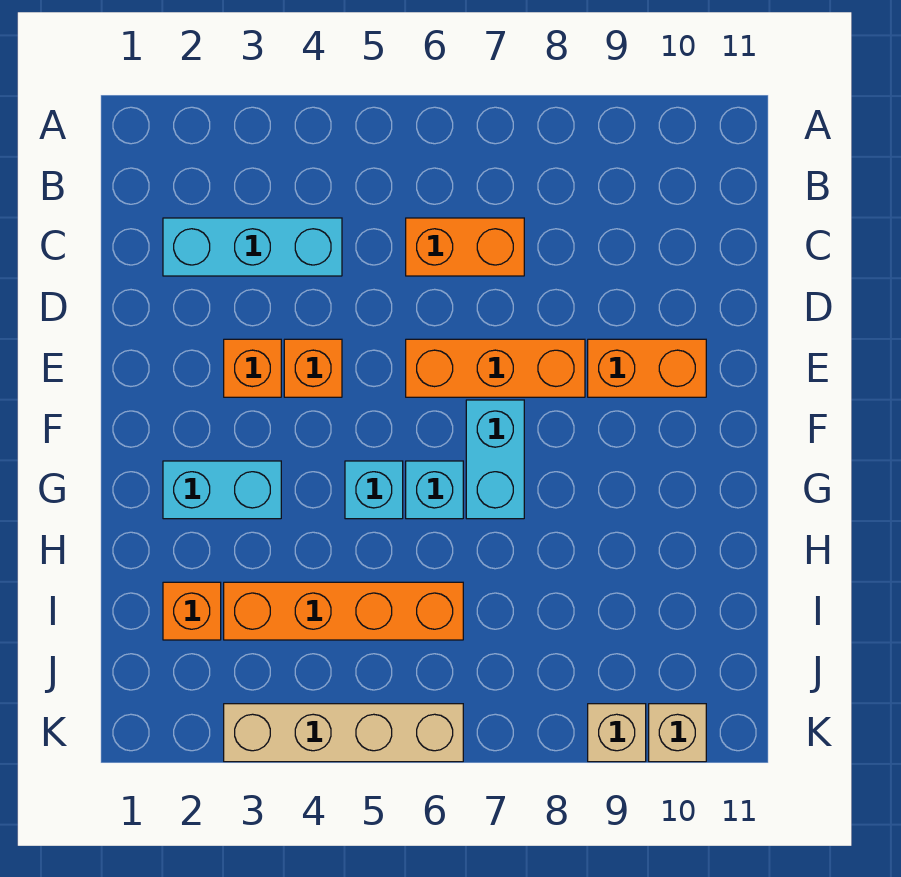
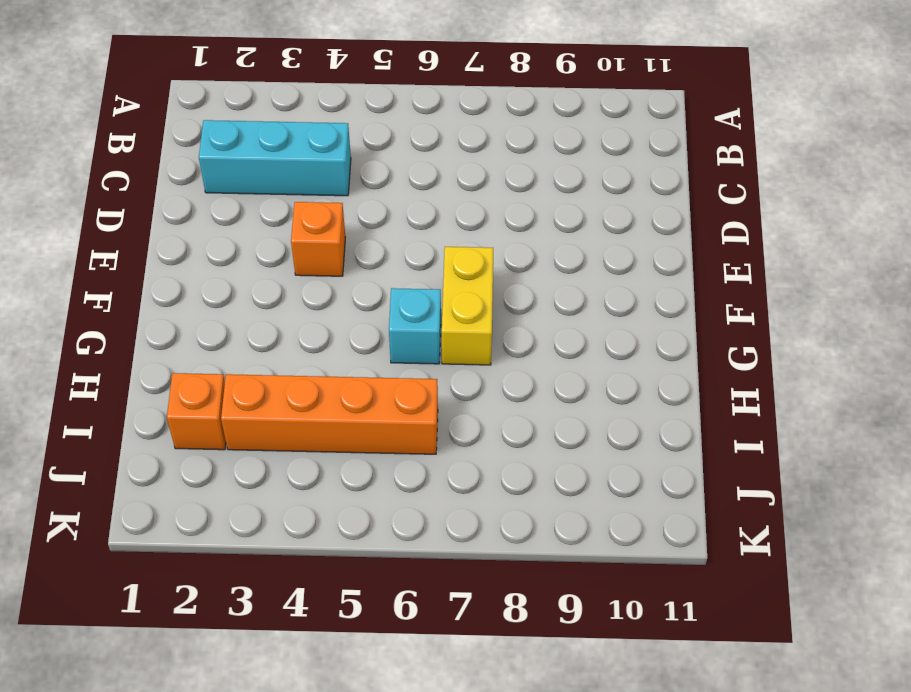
yellow brick F7:G7 level 1 -> cyan brick F7:G7 level 1
none -> orange brick C6:C7 level 1
none -> orange brick E3 level 1
none -> orange brick E6:E8 level 1

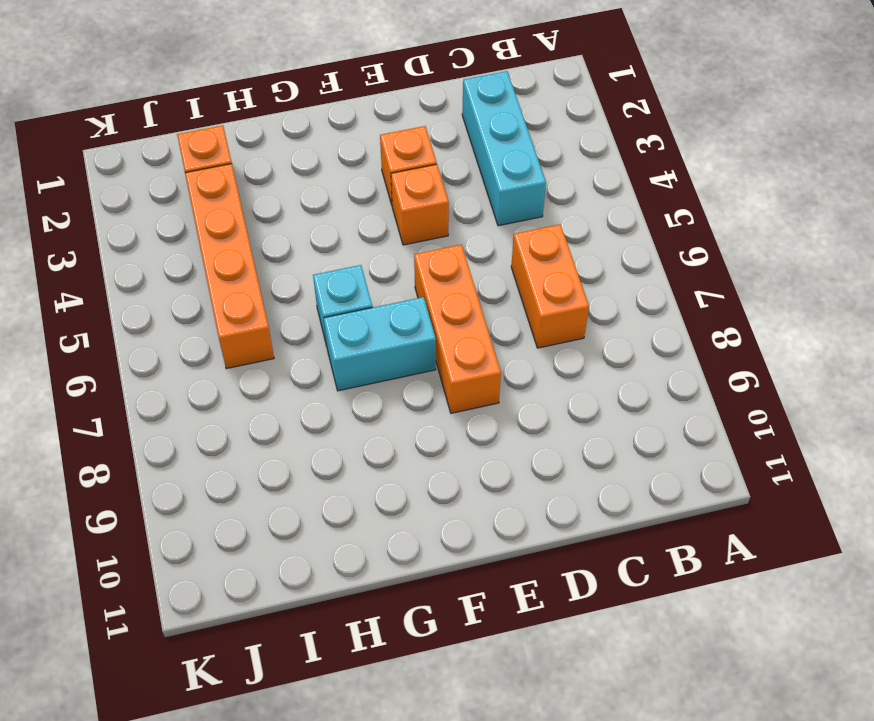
none -> orange brick E9:E10 level 1
none -> cyan brick G2:G3 level 1
none -> cyan brick G5 level 1

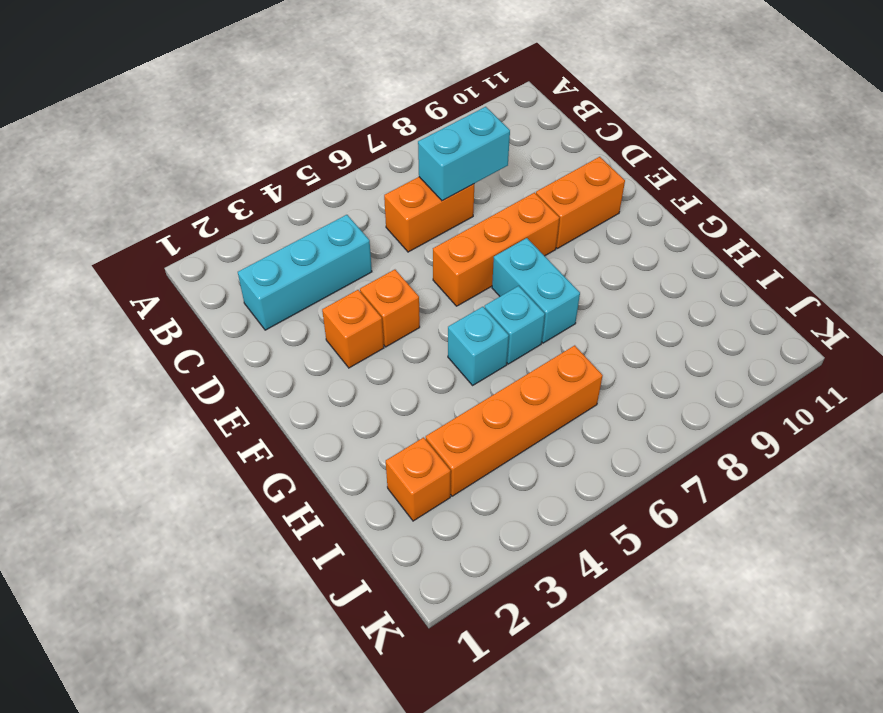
cyan brick C7:C8 level 2 -> cyan brick G2:G3 level 1
none -> tan brick K3:K6 level 1
none -> tan brick K9 level 1
none -> tan brick K10 level 1

